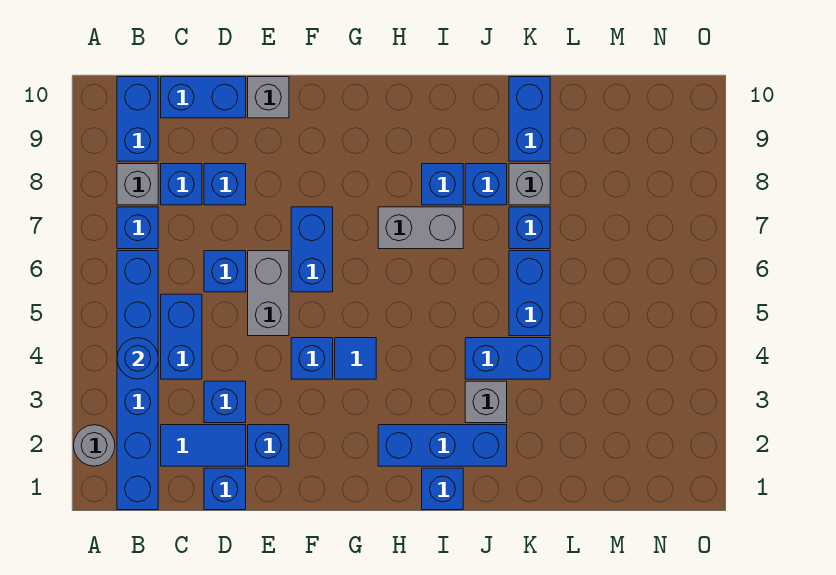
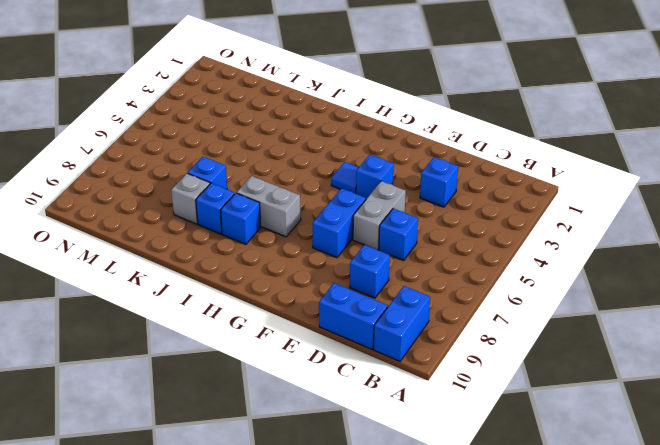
none -> grey round brick A2 level 1
none -> blue brick B1:B6 level 1
none -> blue brick B7 level 1
none -> grey brick B8 level 1

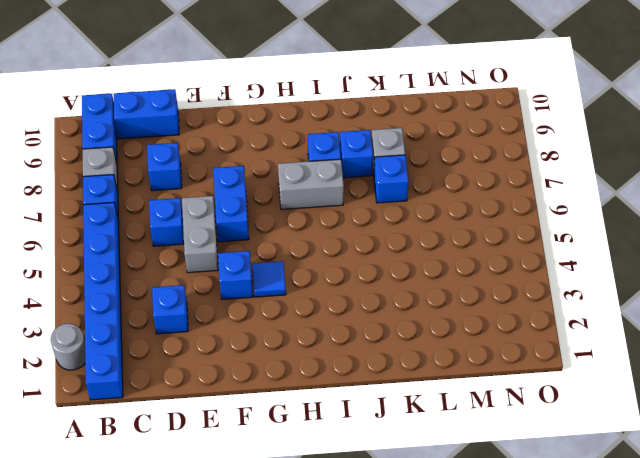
none -> blue tile C2:D2 level 1
none -> blue brick C4:C5 level 1
none -> blue brick C8 level 1
none -> blue brick D1 level 1

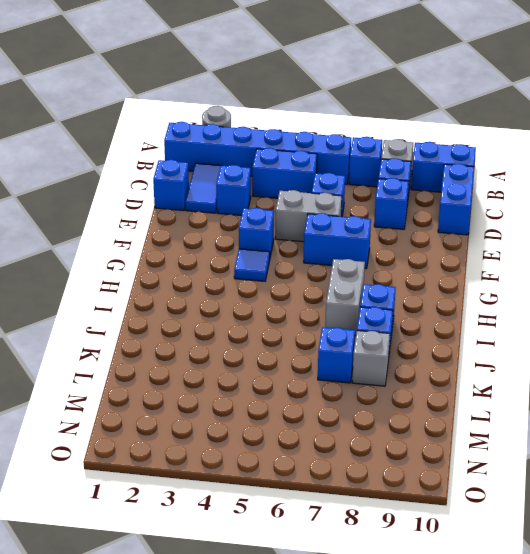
none -> blue brick E2 level 1
none -> grey brick E10 level 1
none -> blue brick H2:J2 level 1
none -> blue brick I1 level 1

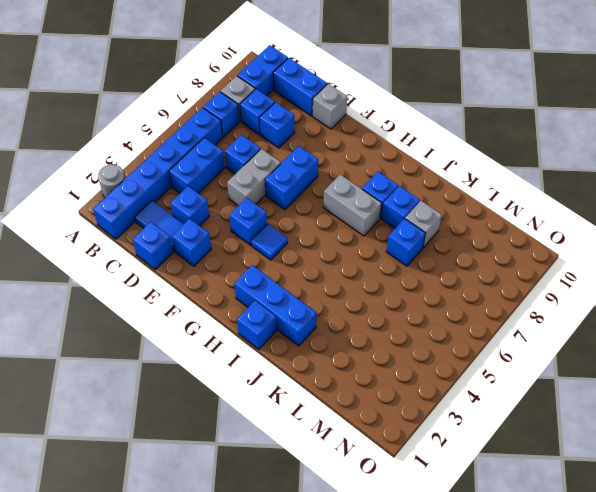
none -> grey brick J3 level 1
none -> blue brick J4:K4 level 1
none -> blue brick K5:K6 level 1
none -> blue brick K9:K10 level 1

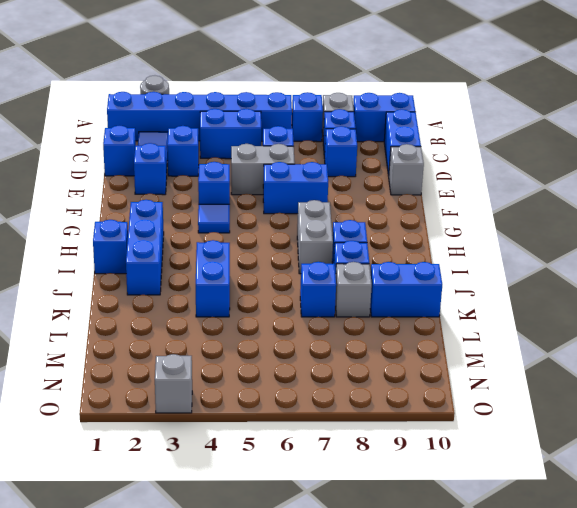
grey brick O3 level 1 -> grey brick J3 level 1
none -> blue brick K5:K6 level 1
none -> blue round brick B4 level 2

